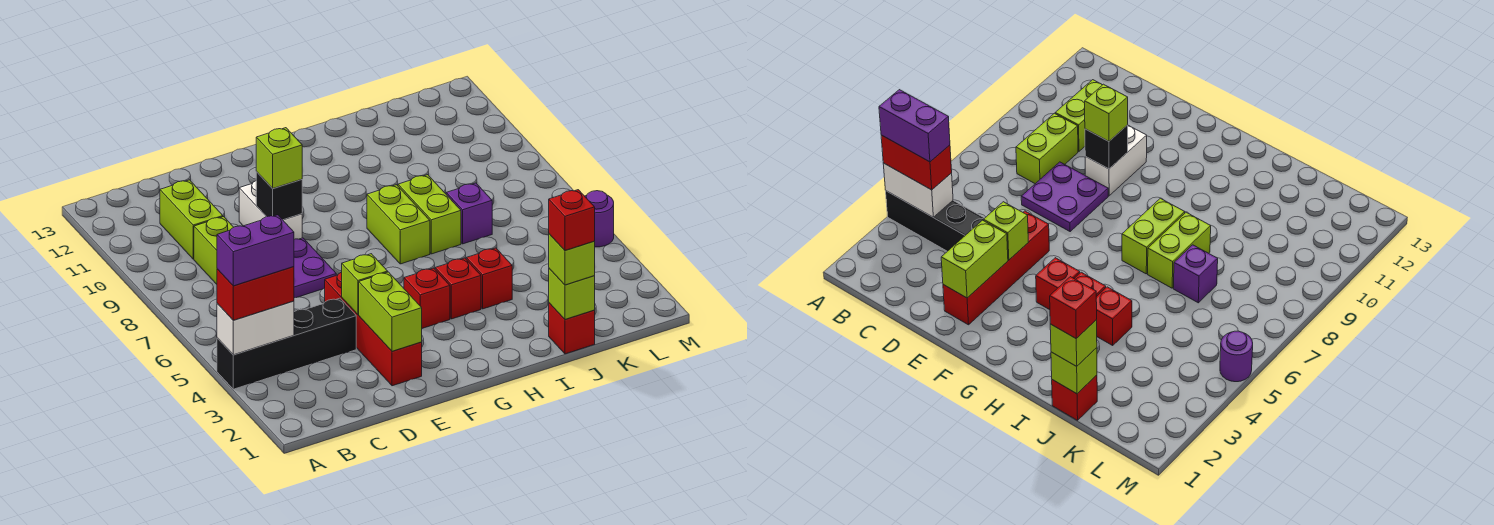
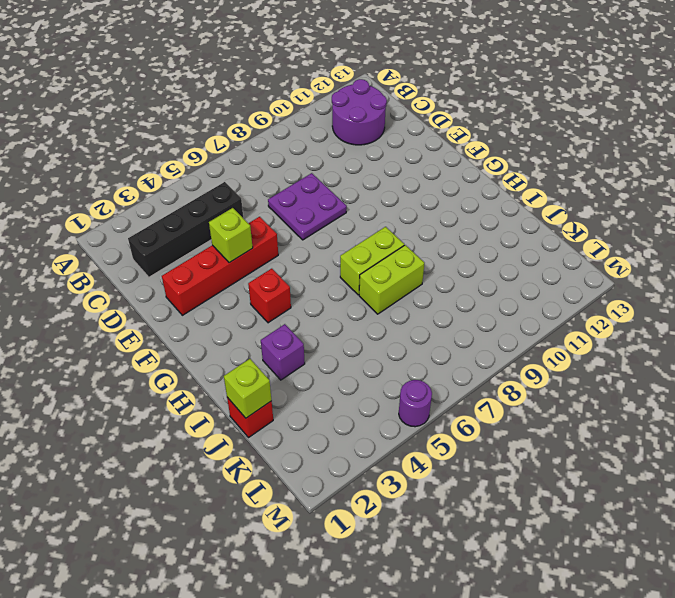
purple round brick B11:C12 level 1 -> lime brick C10:C11 level 1
black brick C2:C5 level 1 -> black brick A4:D4 level 1
purple brick I3 level 1 -> purple brick J7 level 1
none -> lime brick C8:C9 level 1
none -> white brick E9:E10 level 1
none -> red brick H4 level 1

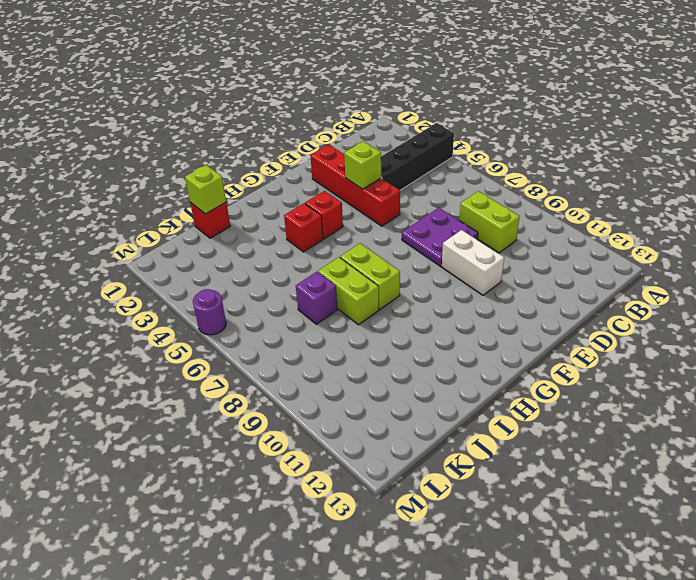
none -> lime brick C10:C11 level 1
none -> red brick I4 level 1
none -> white brick A4:B4 level 2

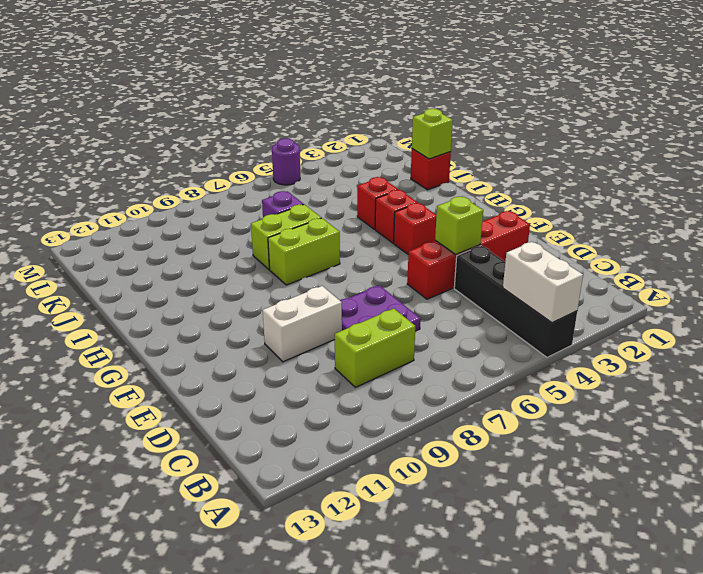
none -> lime brick C10:C11 level 1
none -> lime brick E2:E3 level 2
none -> black brick E9 level 2

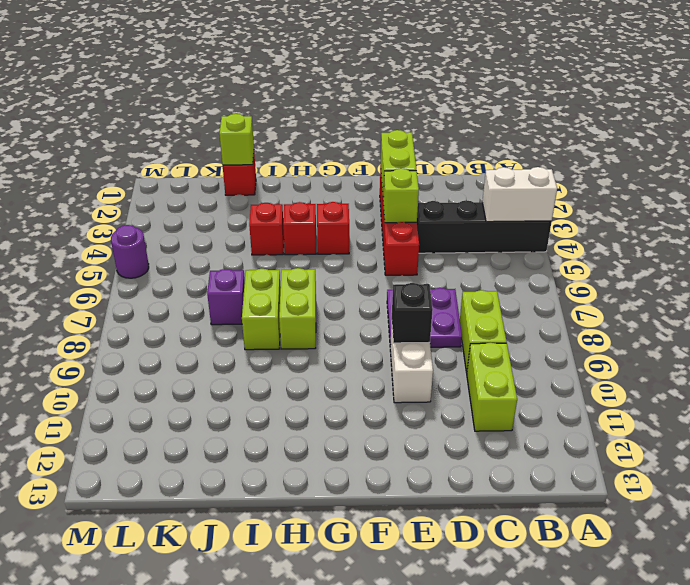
none -> red brick A4:B4 level 3
none -> lime brick E9 level 3
none -> lime brick J1 level 3

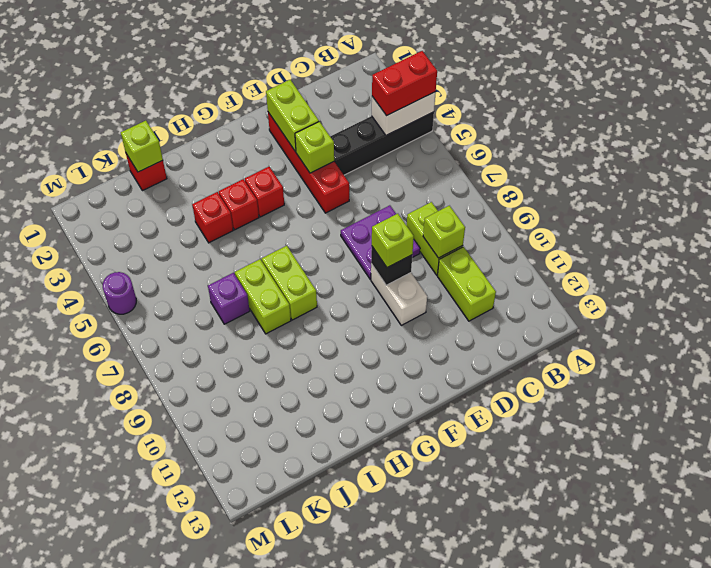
lime brick C9 level 2 -> lime brick J1 level 3
none -> purple brick A4:B4 level 4
none -> red brick J1 level 4

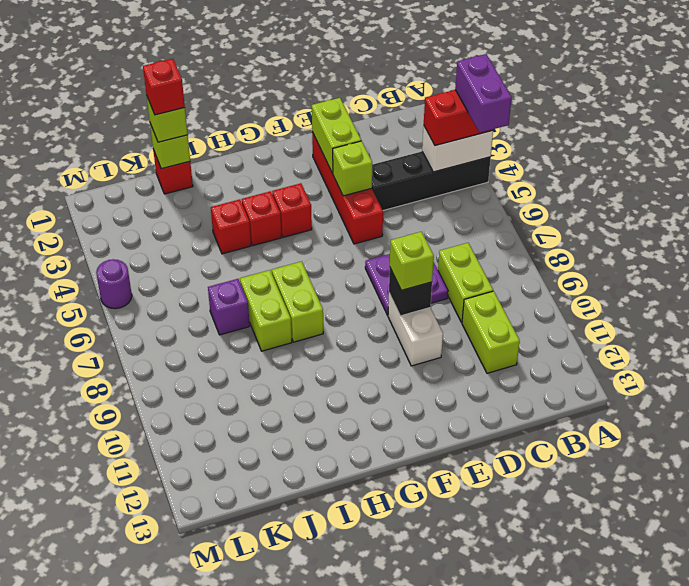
purple brick A4:A5 level 4 -> purple brick A4:B4 level 4

